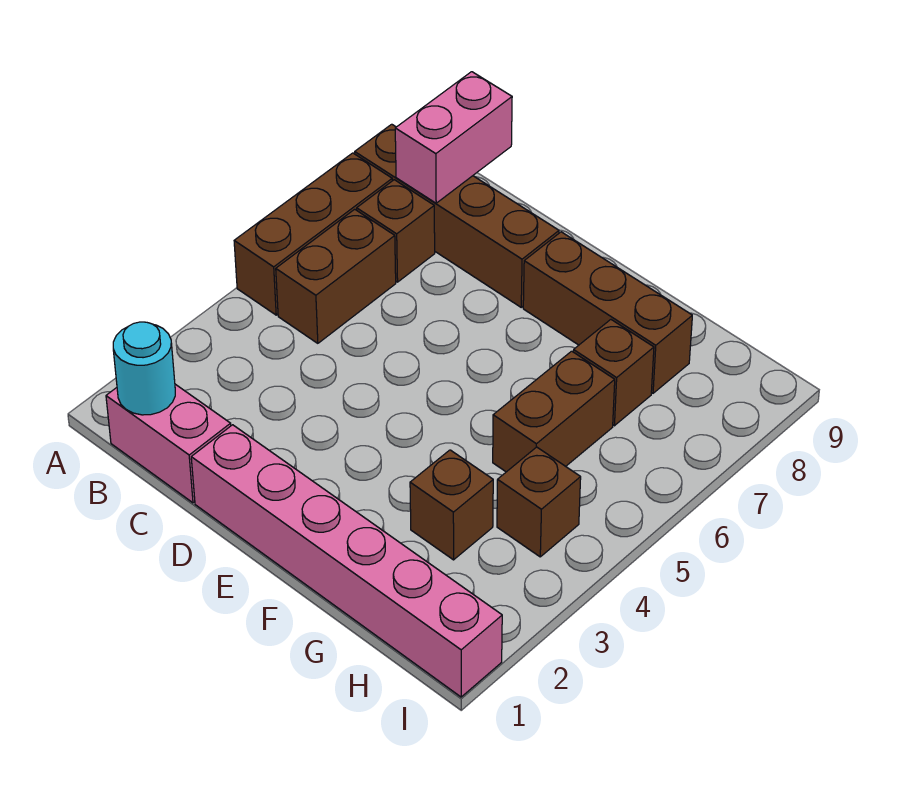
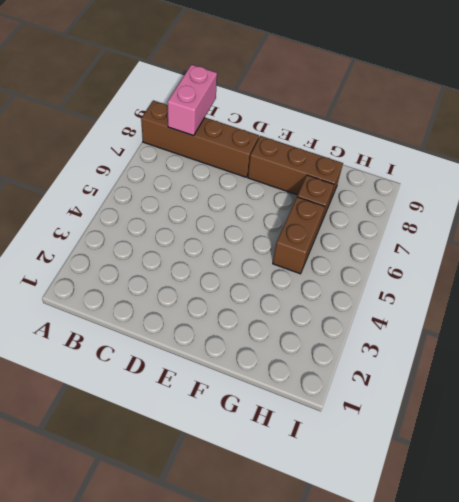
none -> brown brick A5:A7 level 1
none -> pink brick B1:C1 level 1
none -> brown brick B5:B6 level 1

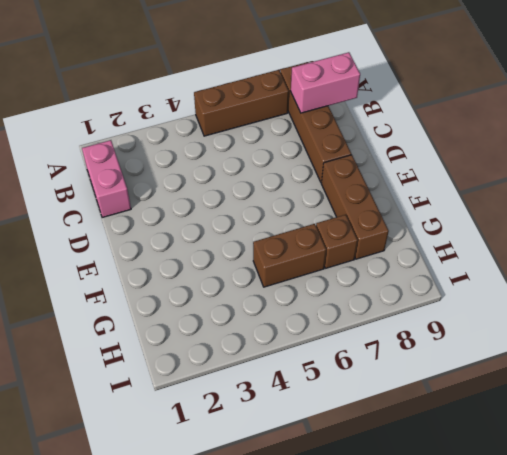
none -> brown brick B5:B6 level 1
none -> brown brick B7 level 1
none -> pink brick D1:I1 level 1

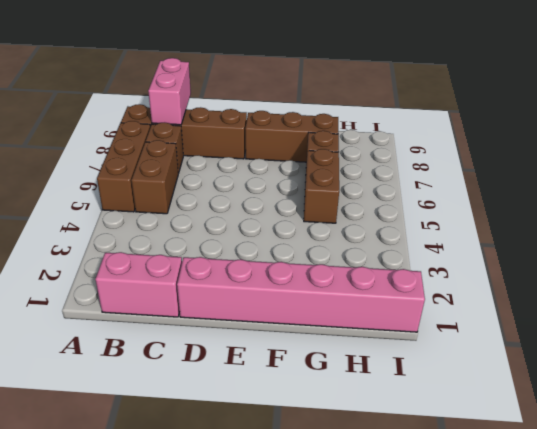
none -> brown brick G3 level 1
none -> brown brick H4 level 1
none -> cyan round brick B1 level 2

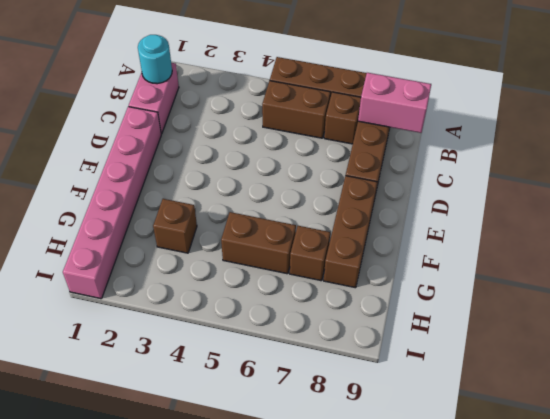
none -> brown brick H4 level 1

